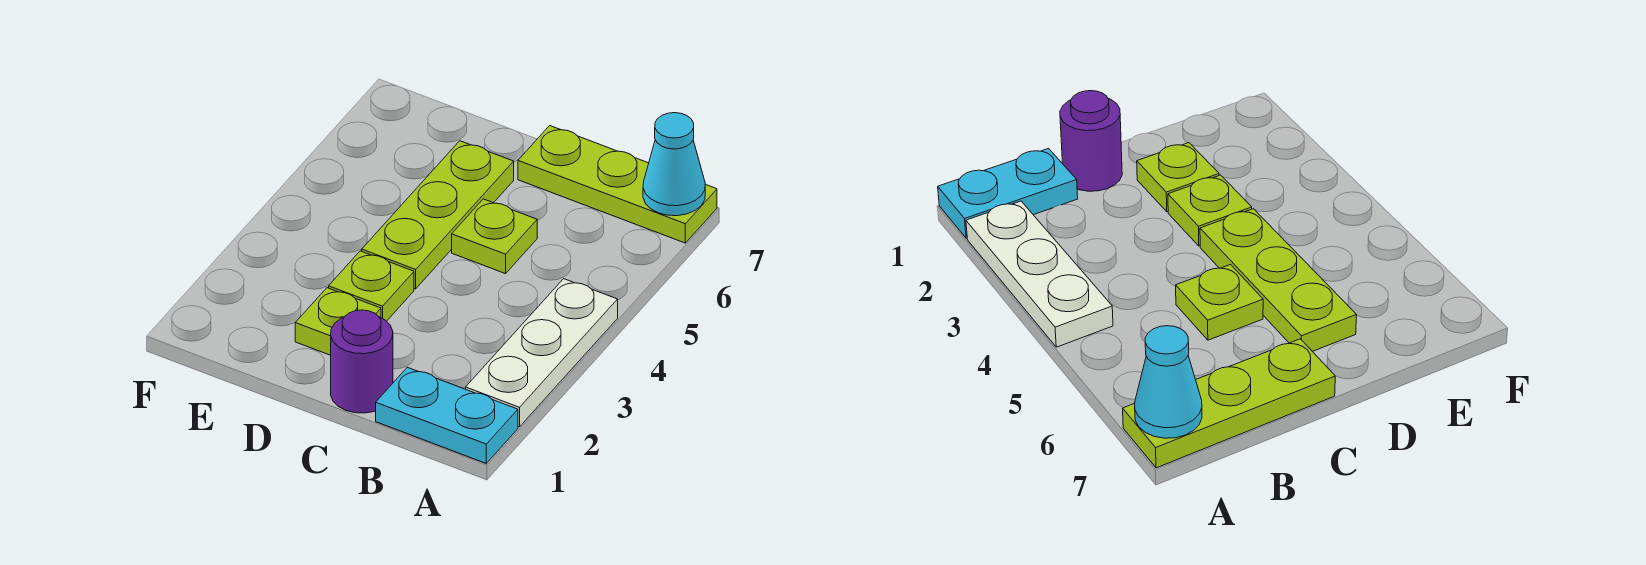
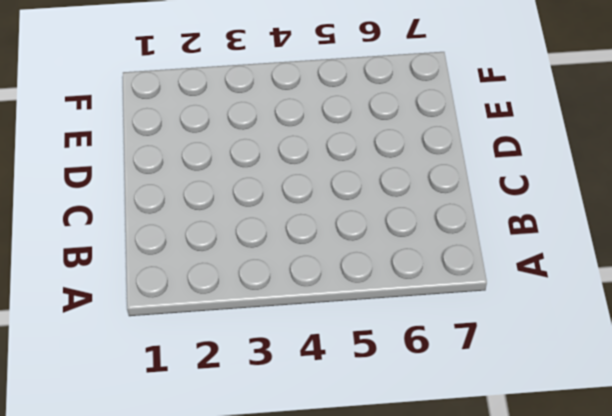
none -> cyan plate A1:B1 level 1
none -> white plate A2:A4 level 1

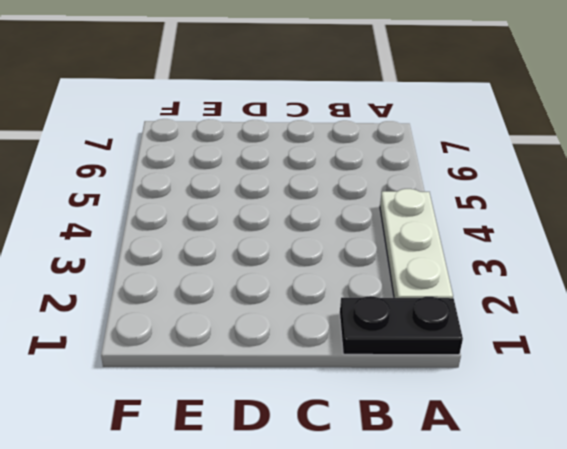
black plate A1:B1 level 1 -> cyan plate A1:B1 level 1
none -> lime plate A7:C7 level 1
none -> purple round brick C1 level 1

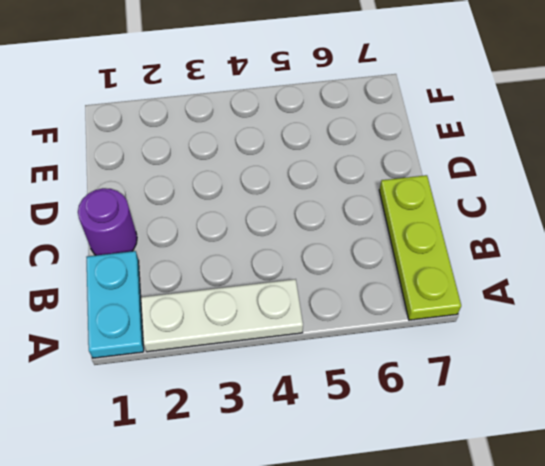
none -> lime plate C5 level 1
none -> lime plate D2 level 1

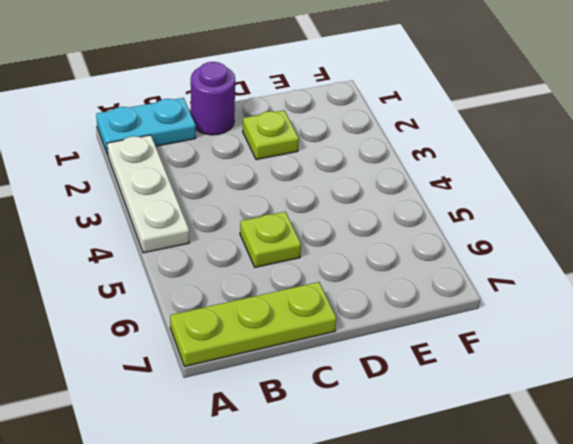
none -> lime plate D3 level 1
none -> lime plate D4:D6 level 1

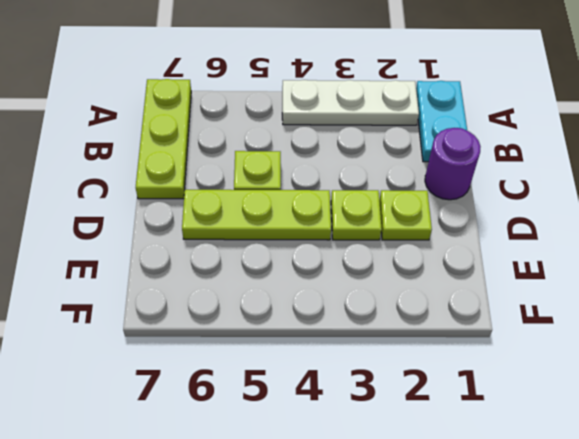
none -> cyan cone A7 level 2

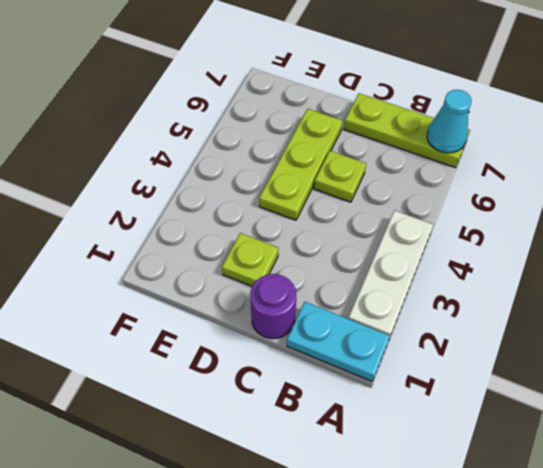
none -> lime plate D3 level 1

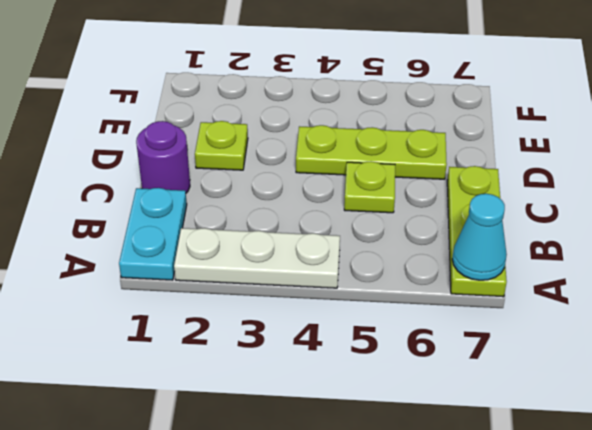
none -> lime plate D3 level 1

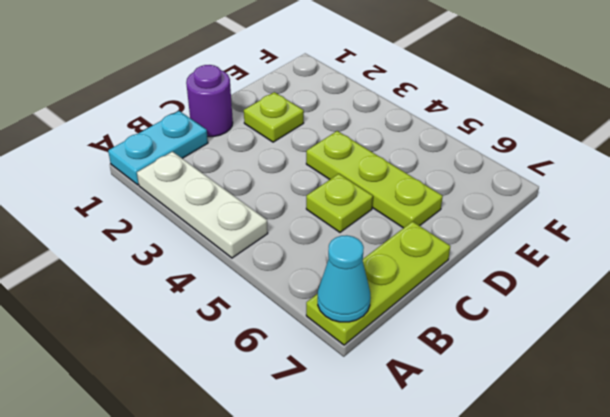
none -> lime plate D3 level 1

